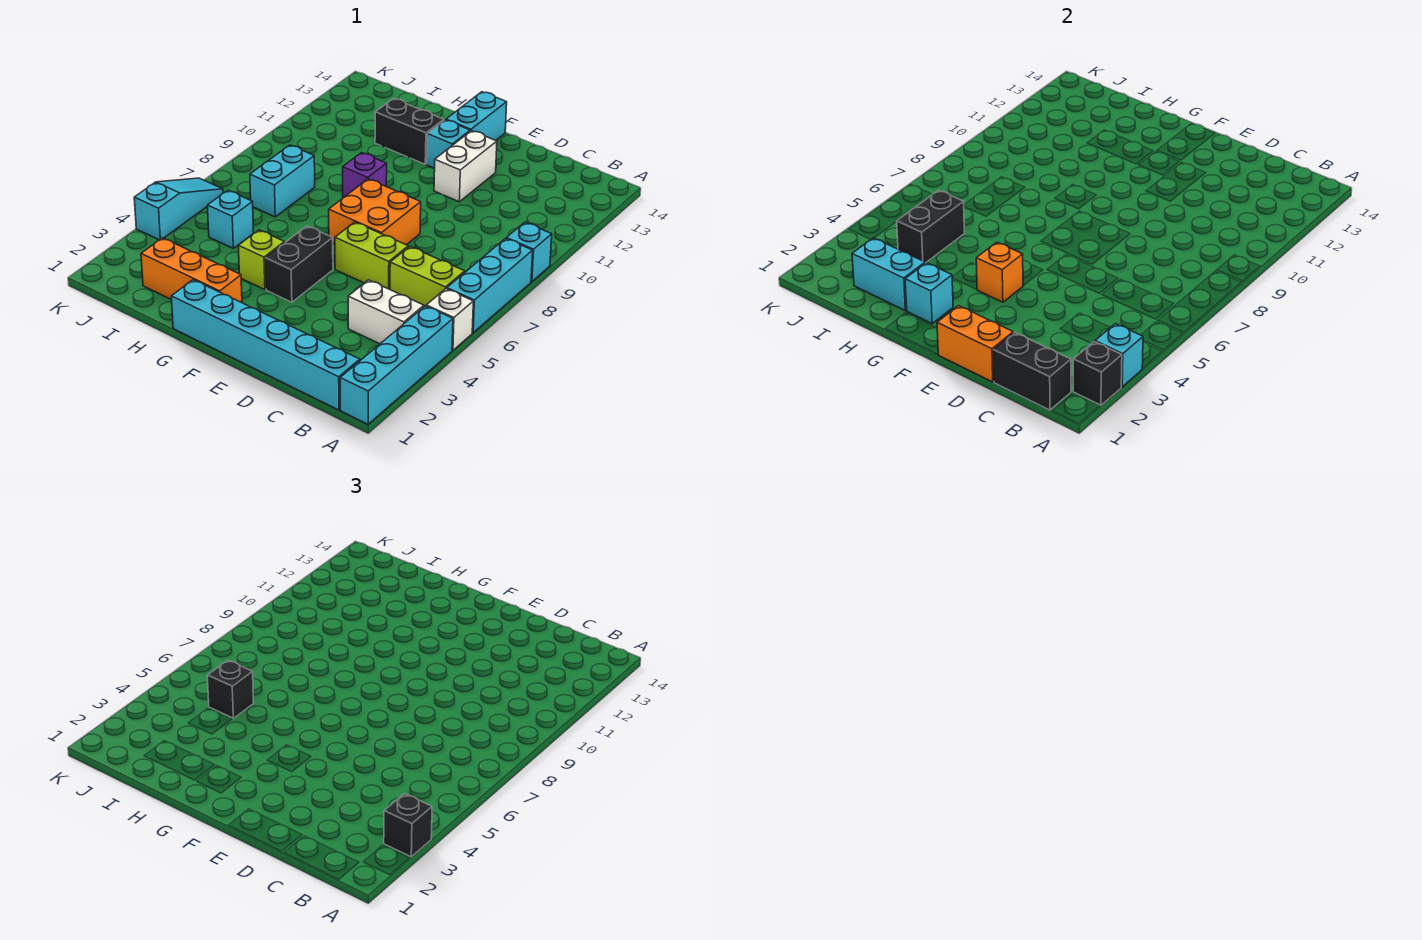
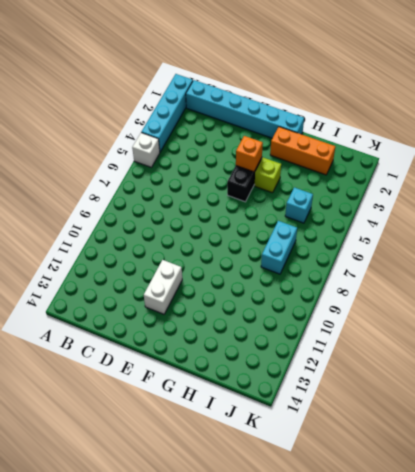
none -> cyan brick A6:A8 level 1
none -> cyan brick A9 level 1
none -> white brick B4:C4 level 1
none -> lime brick B6:C6 level 1

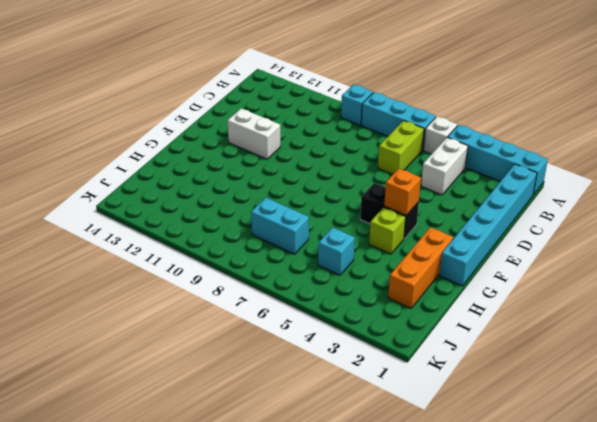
none -> lime brick D6:E6 level 1
none -> orange brick E7:F8 level 1
none -> cyan brick F12 level 1
none -> cyan brick F13:F14 level 1

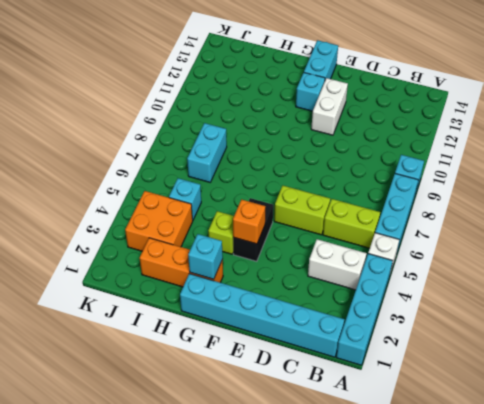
orange brick I3:J4 level 1 -> orange brick E7:F8 level 1
none -> purple brick G9 level 1
none -> black brick G12:H12 level 1
none -> cyan slope K4:K6 level 1 top 4
none -> black brick A2 level 2

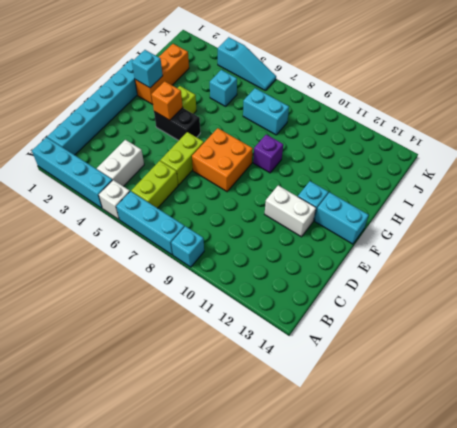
none -> black brick G12:H12 level 1
none -> black brick A2 level 2
none -> cyan brick A3 level 2
none -> black brick B1:C1 level 2

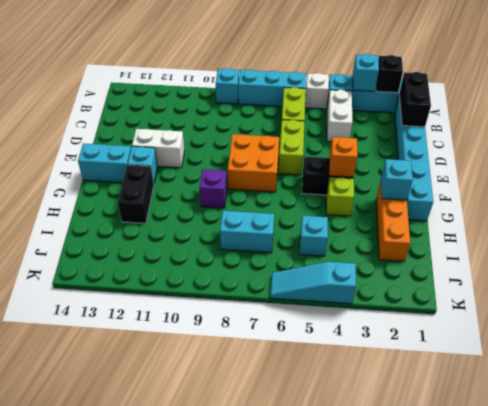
none -> orange brick D1:E1 level 2
none -> cyan brick H2:I2 level 2
none -> black brick I4:I5 level 2
none -> black brick A3 level 3

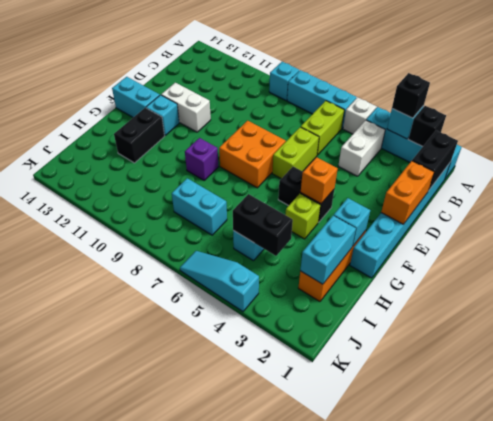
none -> black brick I5 level 3

